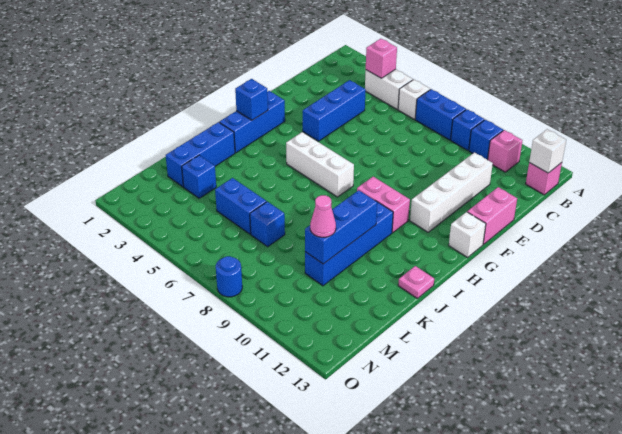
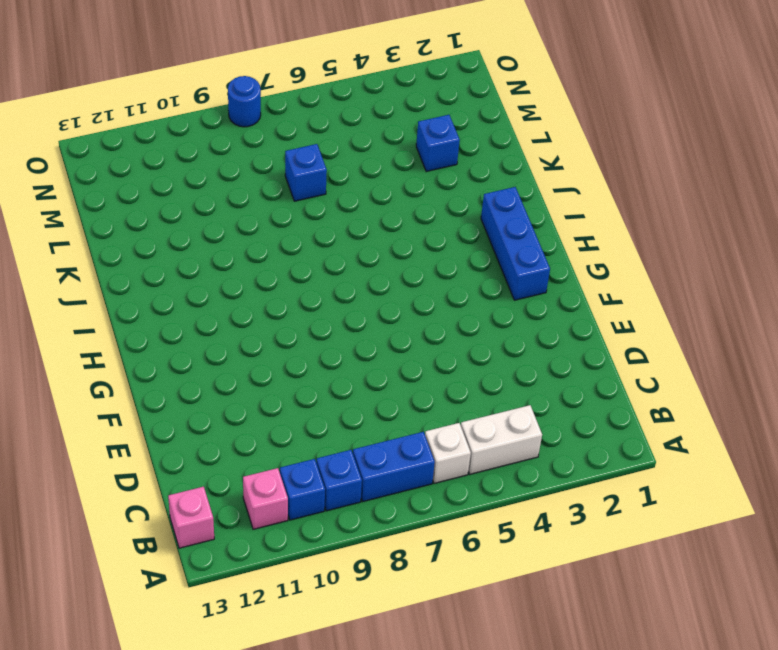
none -> blue brick D4:F4 level 1
none -> white brick D11:G11 level 1
none -> pink brick E13:F13 level 1

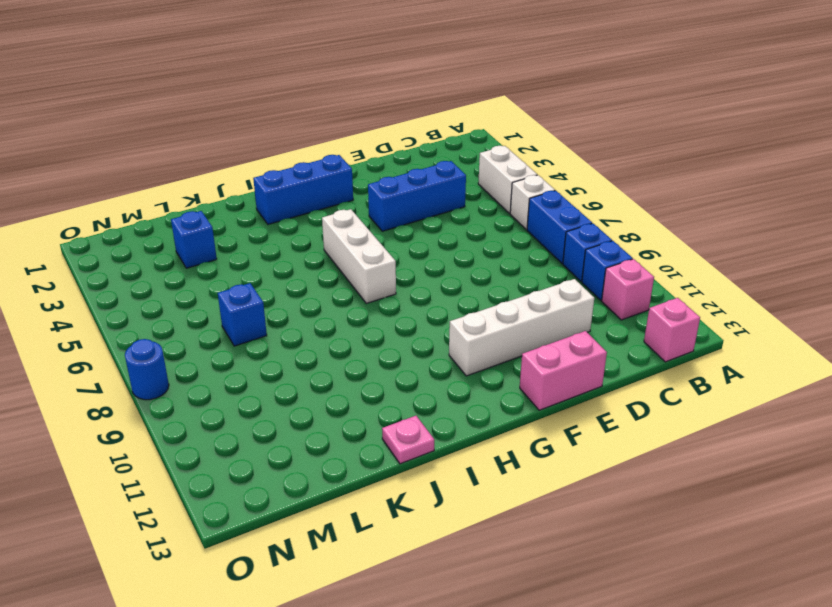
none -> white brick G13 level 1
none -> pink brick H9:H10 level 1
none -> blue brick I10:L10 level 1

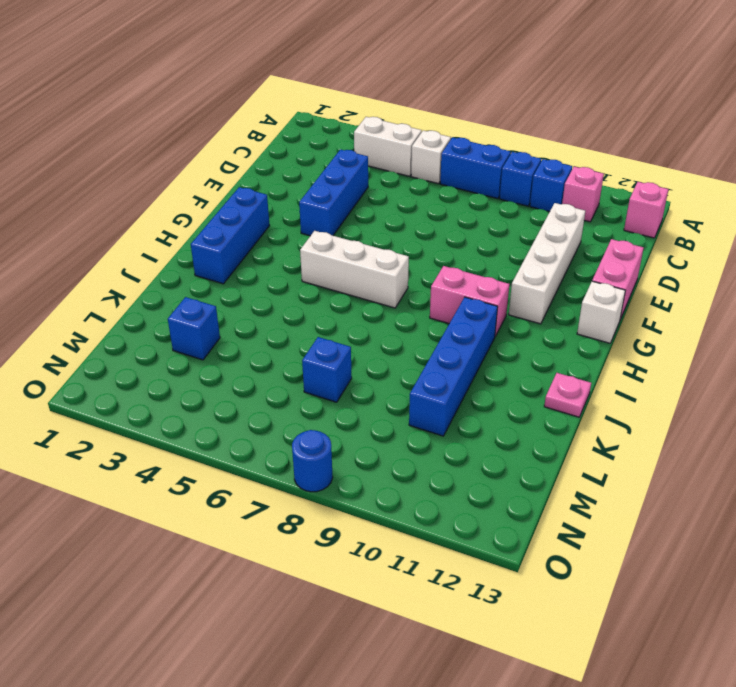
none -> blue brick J2:L2 level 1
none -> blue brick L5:L6 level 1
none -> pink brick B4 level 2

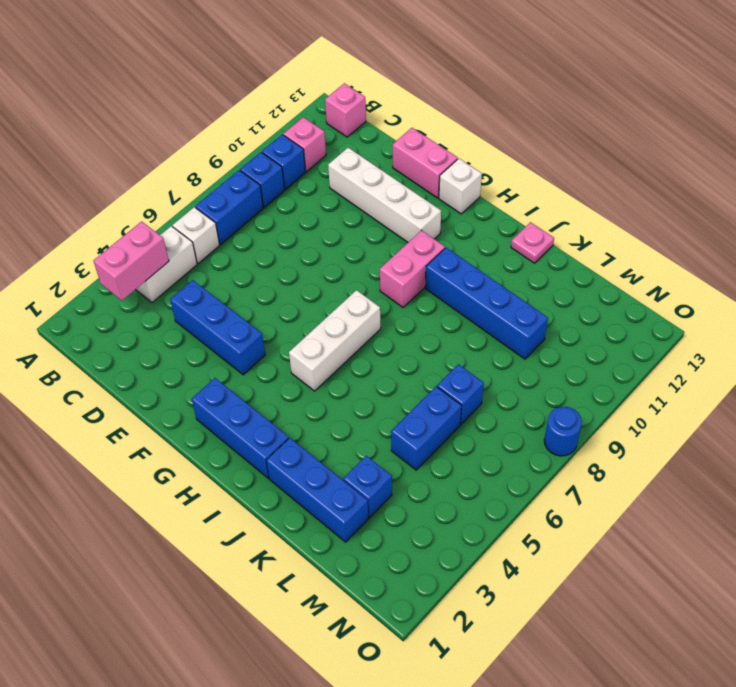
pink brick B3:B4 level 2 -> pink brick B4 level 2
none -> white brick B13 level 2
none -> blue brick H2 level 2
none -> blue brick J10:L10 level 2

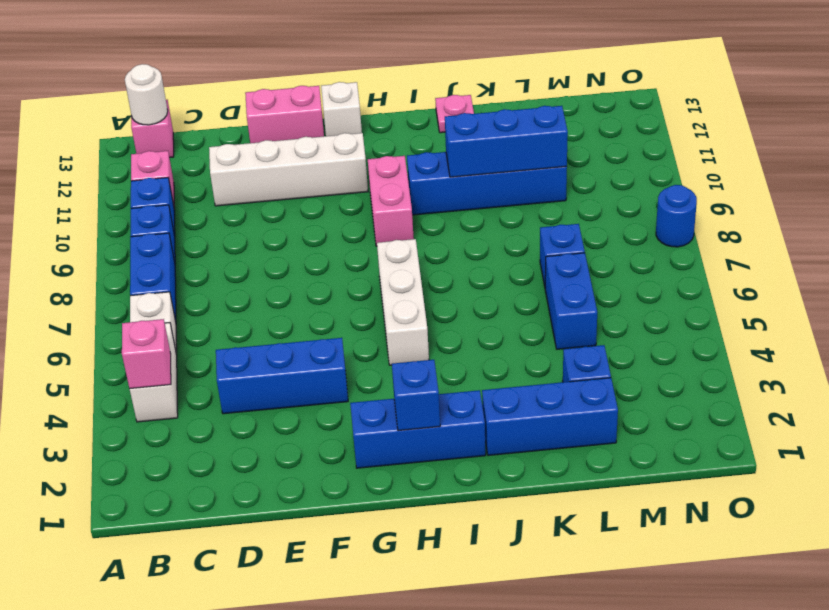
white round brick B13 level 2 -> white brick B13 level 2
none -> pink cone L10 level 3

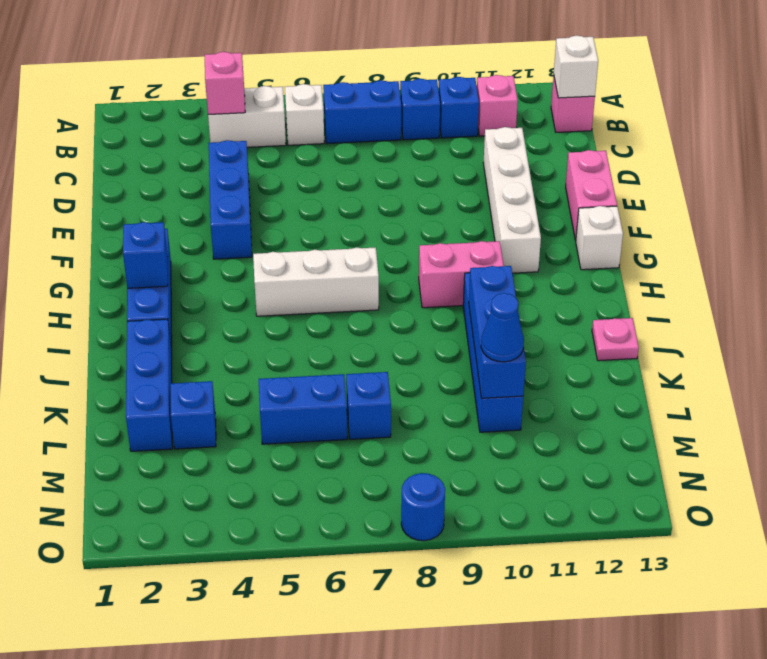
blue cone L10 level 3 -> pink cone L10 level 3

